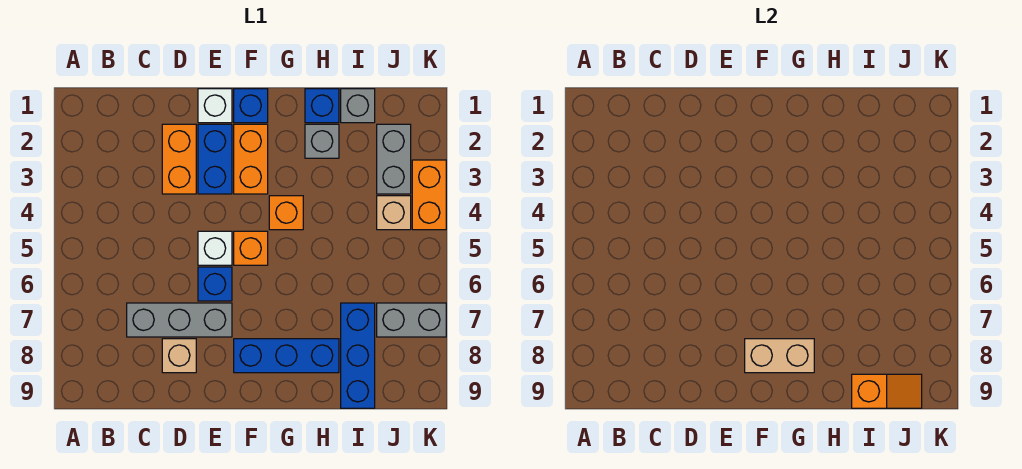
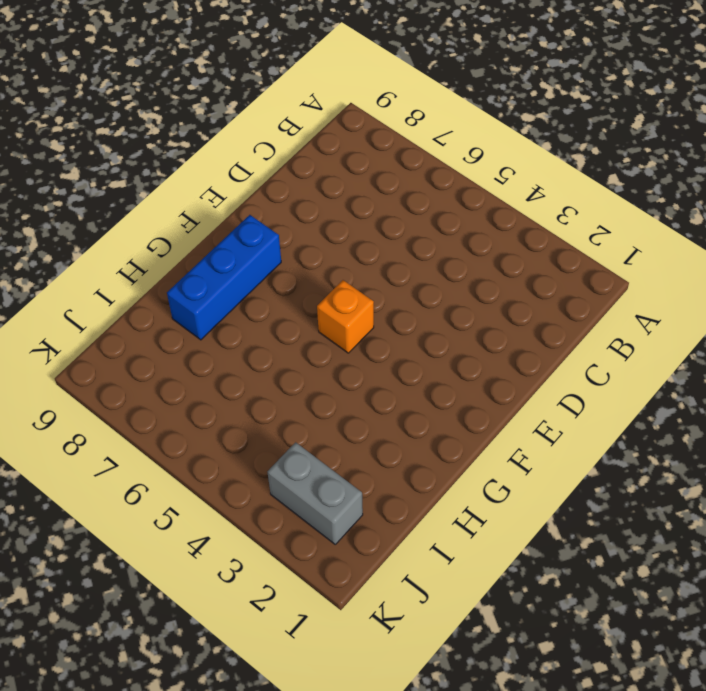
none -> grey brick C7:E7 level 1
none -> orange brick D2:D3 level 1
none -> tan brick D8 level 1

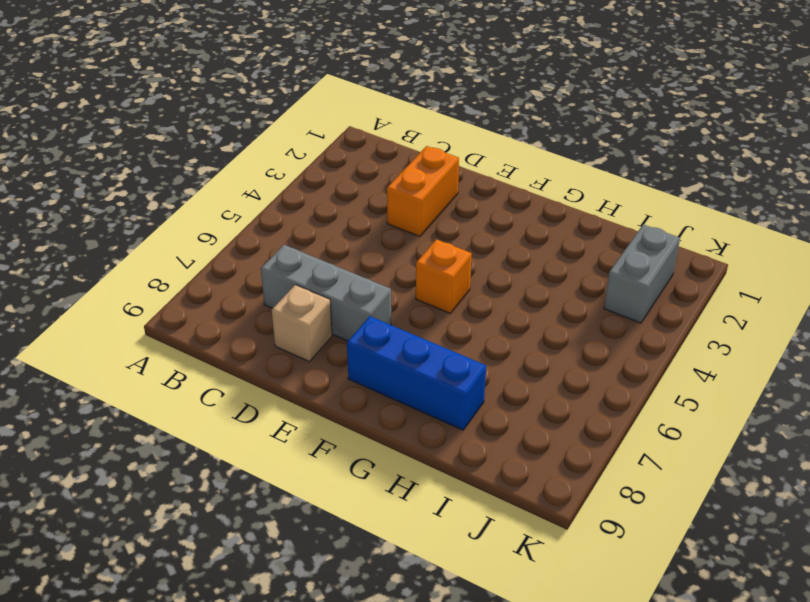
none -> white brick E1 level 1
none -> blue brick E2:E3 level 1
none -> white brick E5 level 1

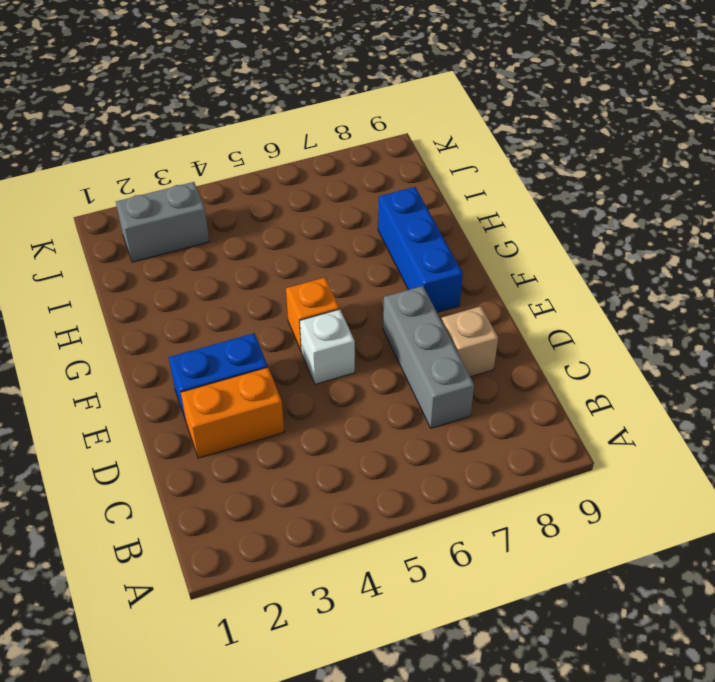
none -> white brick E1 level 1
none -> blue brick E6 level 1
none -> blue brick F1 level 1

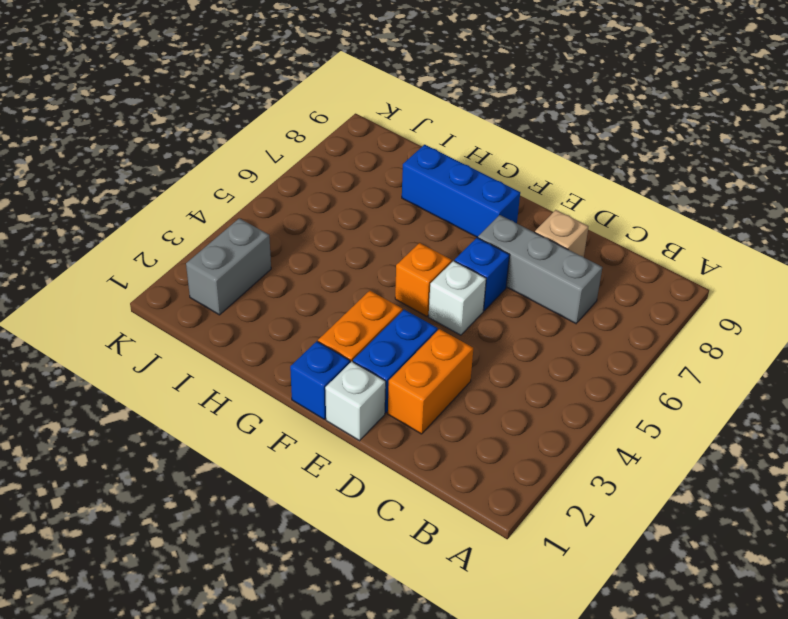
none -> orange brick G4 level 1
none -> blue brick H1 level 1
none -> grey brick H2 level 1

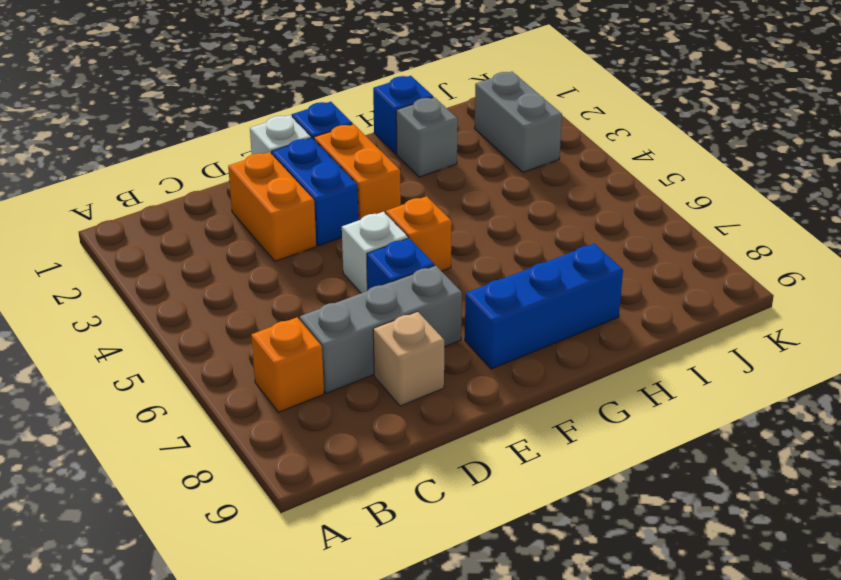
orange brick B7 level 1 -> orange brick G4 level 1
none -> grey brick I1 level 1
none -> blue brick I7:I9 level 1
none -> tan brick J4 level 1

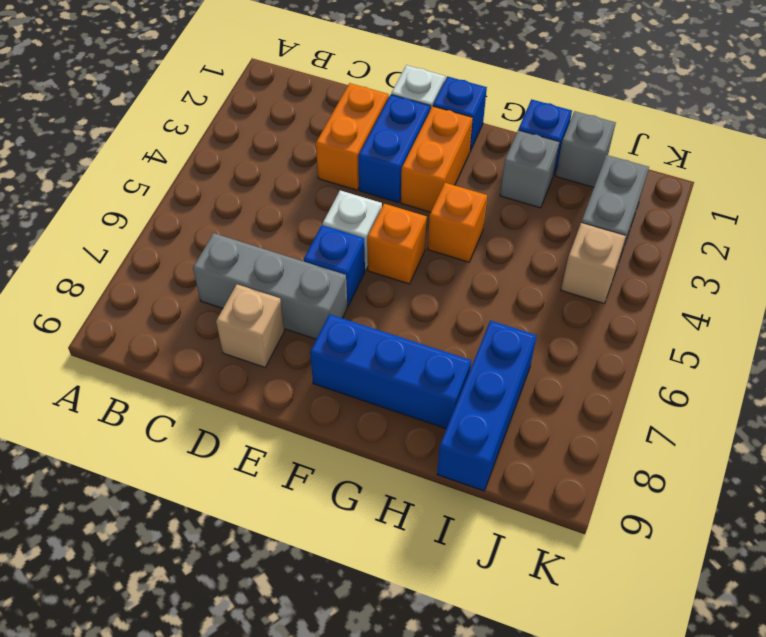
none -> grey brick J7:K7 level 1
none -> orange brick K3:K4 level 1
none -> tan brick F8:G8 level 2

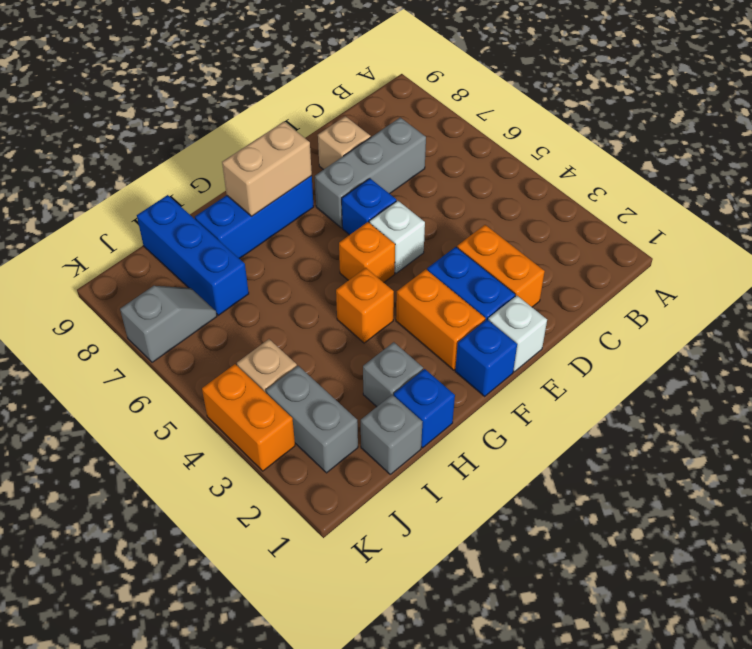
grey slope J7:K7 level 1 top K -> grey brick J7:K7 level 1
none -> orange slope I9:J9 level 2 top I

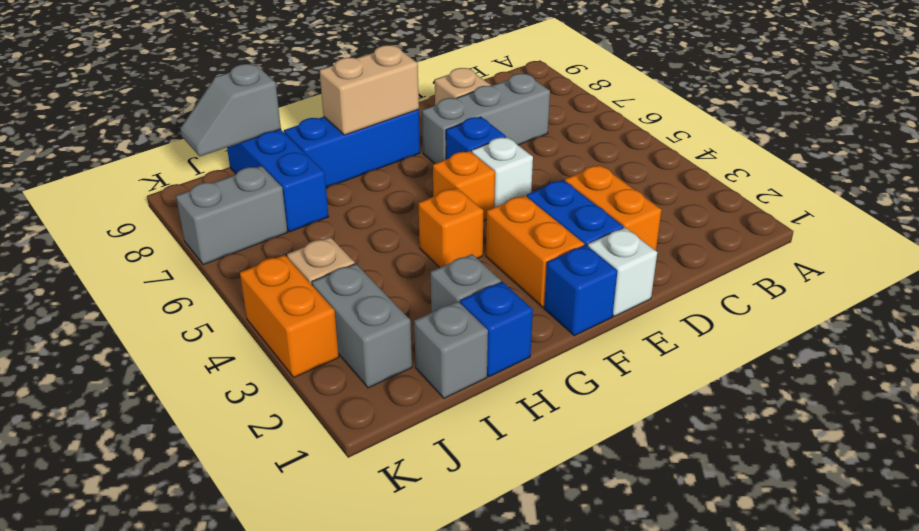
grey slope I9:J9 level 2 top I -> orange slope I9:J9 level 2 top I

